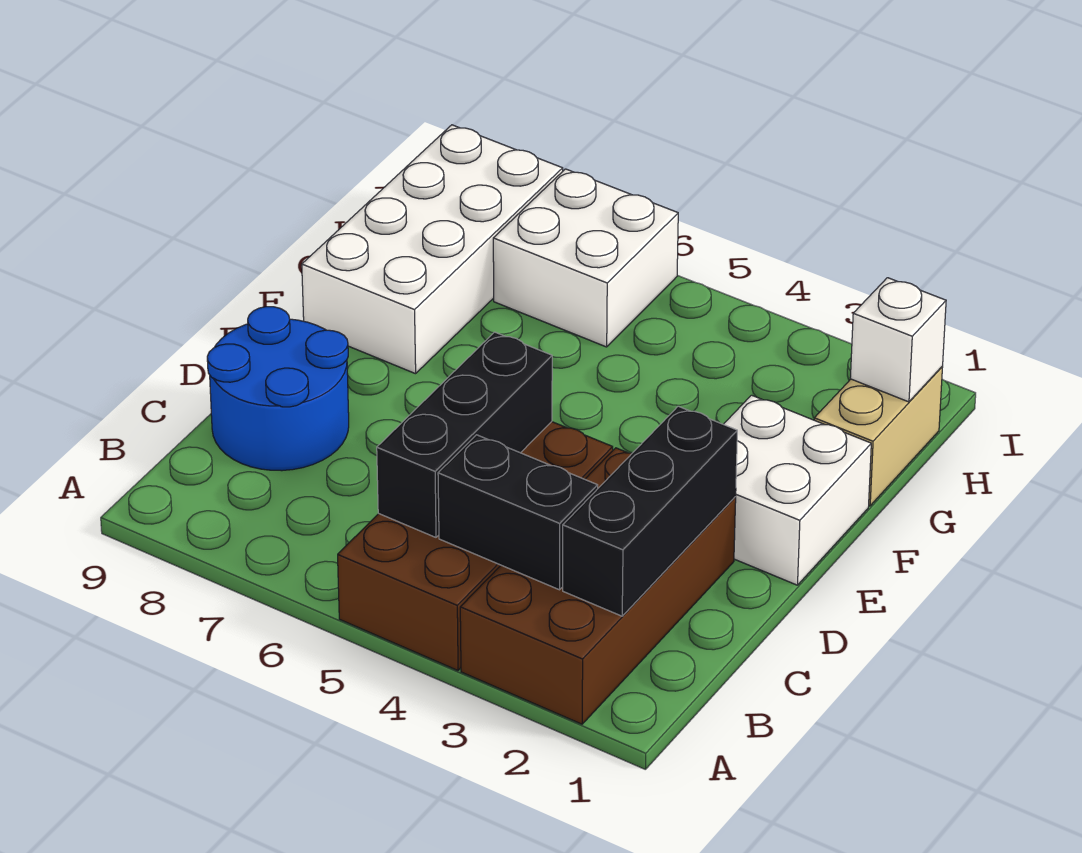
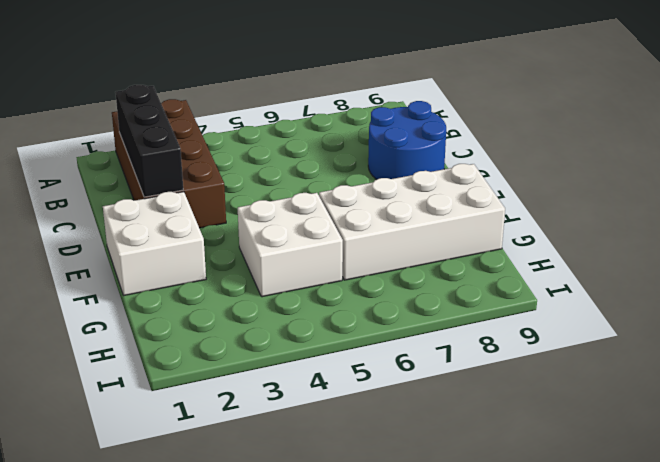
white brick F4:G5 level 1 -> white brick H6:I7 level 1
white brick F6:G9 level 1 -> white brick F8:I9 level 1
none -> brown brick A4:D5 level 1
none -> tan brick G1:H1 level 1

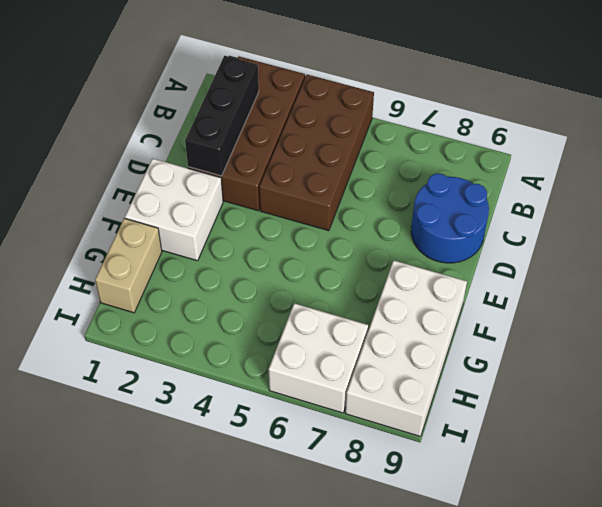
none -> black brick B3:B4 level 2
none -> black brick B5:D5 level 2

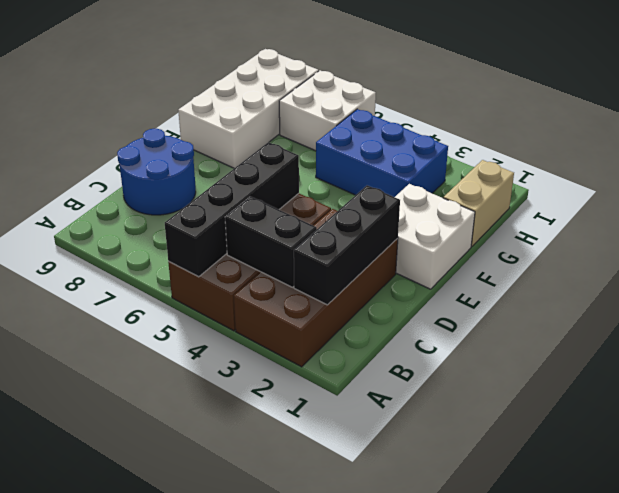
black brick A5:D5 level 2 -> black brick B5:D5 level 2
blue brick G3:H5 level 1 -> none
none -> white brick H1 level 2

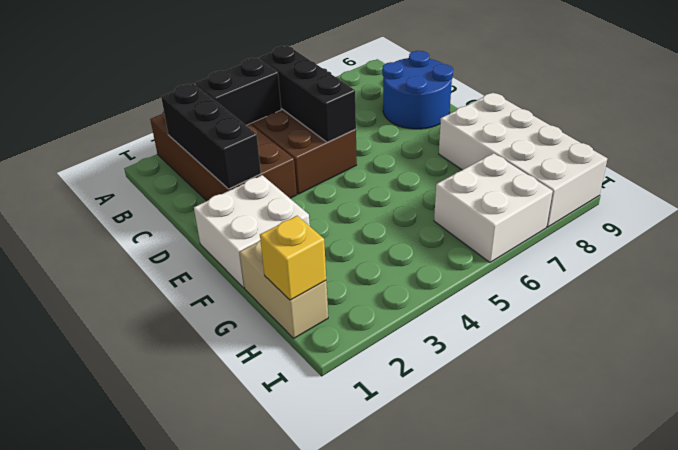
yellow brick H1 level 2 -> white brick H1 level 2

